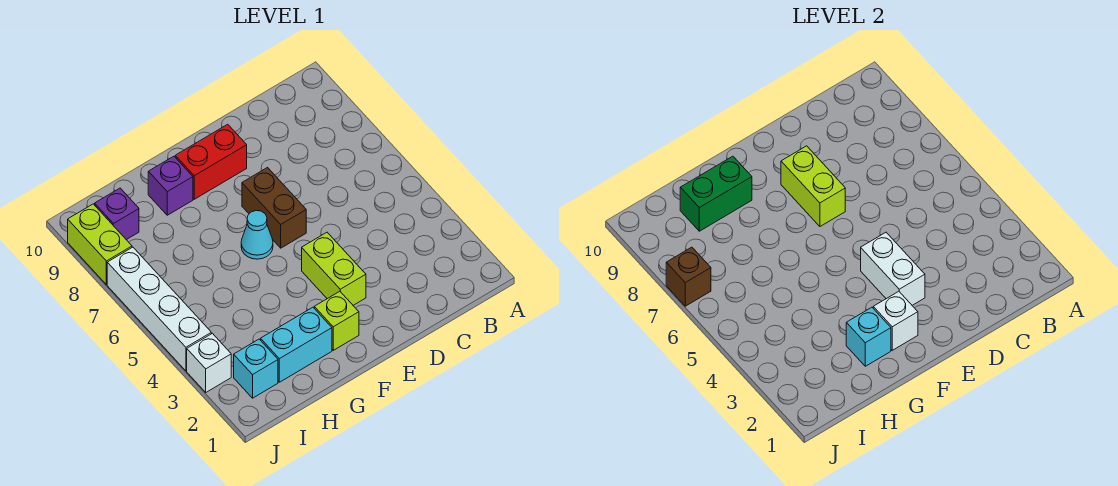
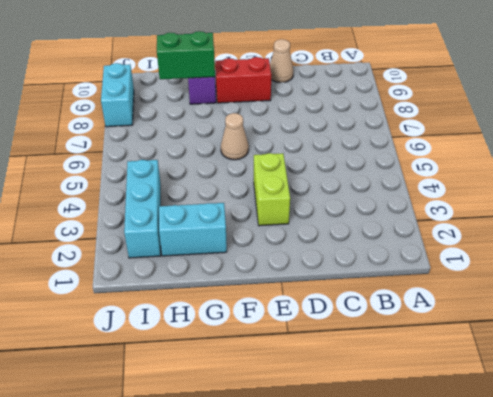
tan cone D10 level 1 -> none
tan cone F6 level 1 -> cyan cone F6 level 1
cyan brick I2:I4 level 1 -> cyan brick I2 level 1
cyan brick J8:J9 level 1 -> lime brick J8:J9 level 1
none -> brown brick E6:E7 level 1
none -> lime brick F2 level 1
none -> purple brick I9 level 1

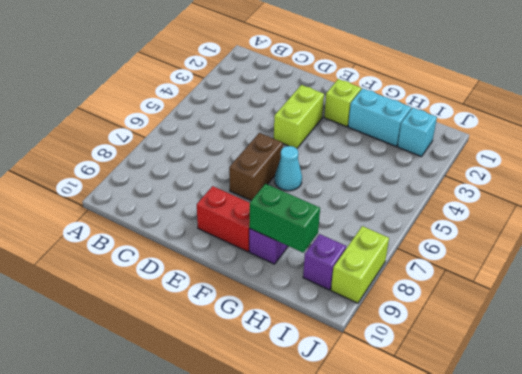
none -> white brick J3 level 1
none -> white brick J4:J7 level 1
none -> white brick E3:E4 level 2

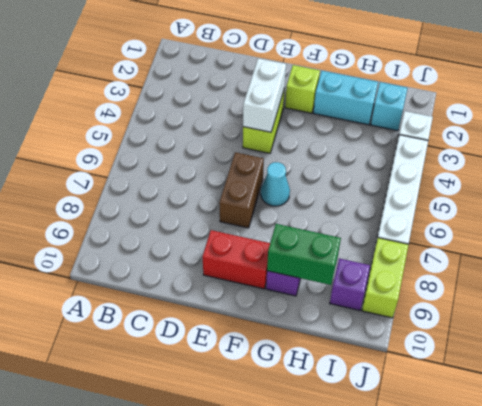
none -> lime brick E7:E8 level 2
none -> white brick F2 level 2
none -> cyan brick G2 level 2

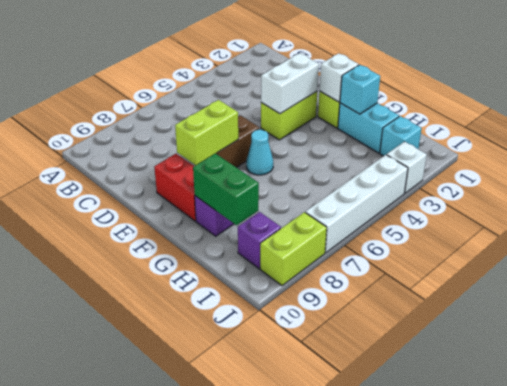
none -> brown brick J7 level 2

